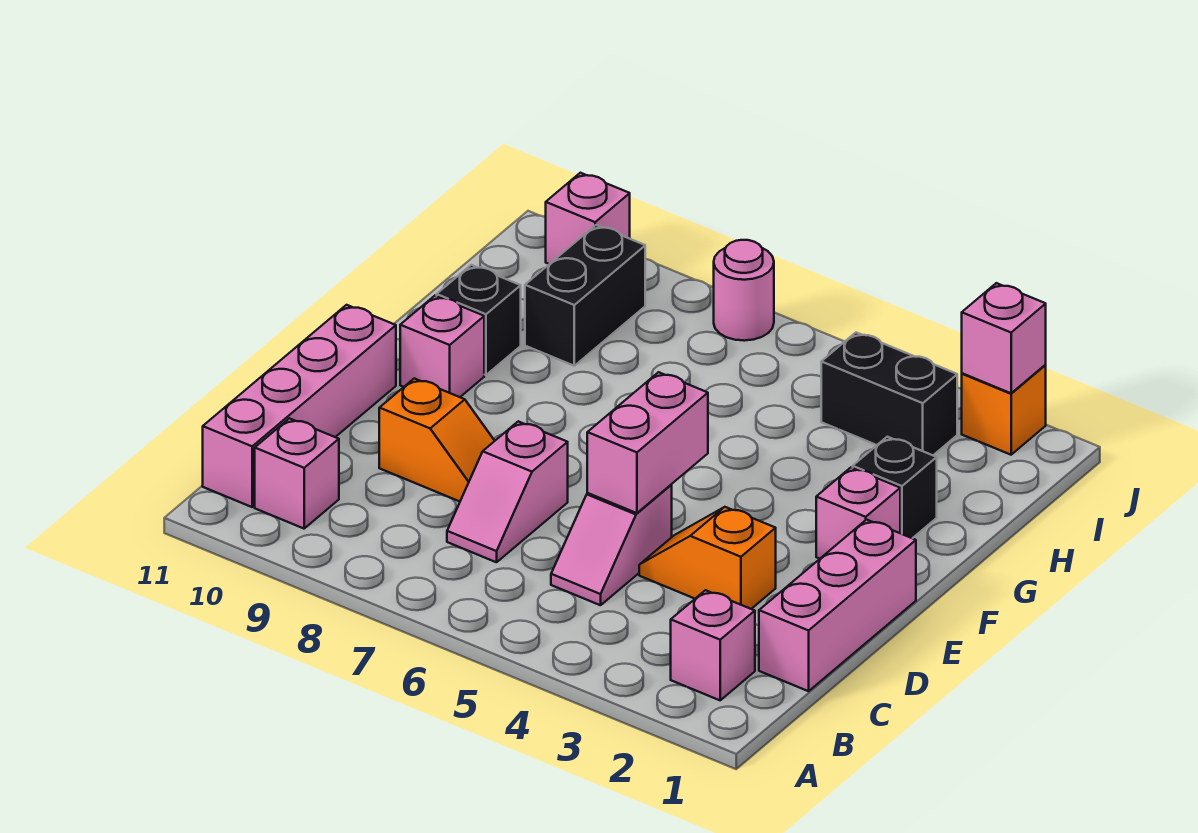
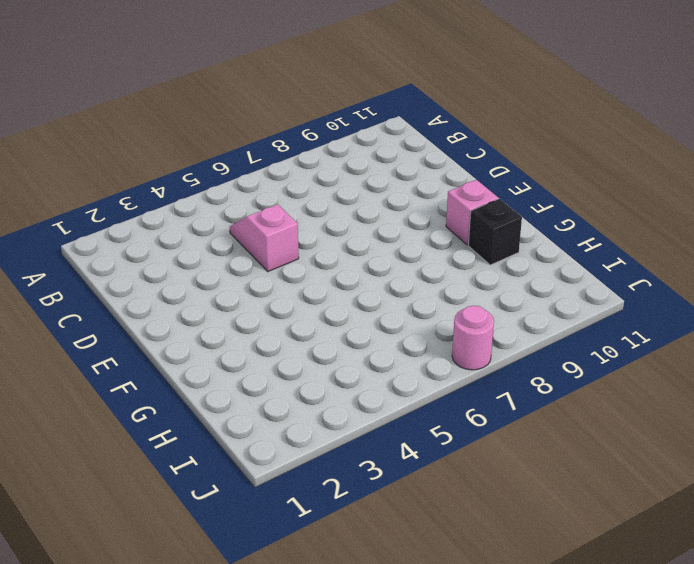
none -> pink brick B2 level 1
none -> pink brick B10 level 1
none -> pink brick B11:E11 level 1

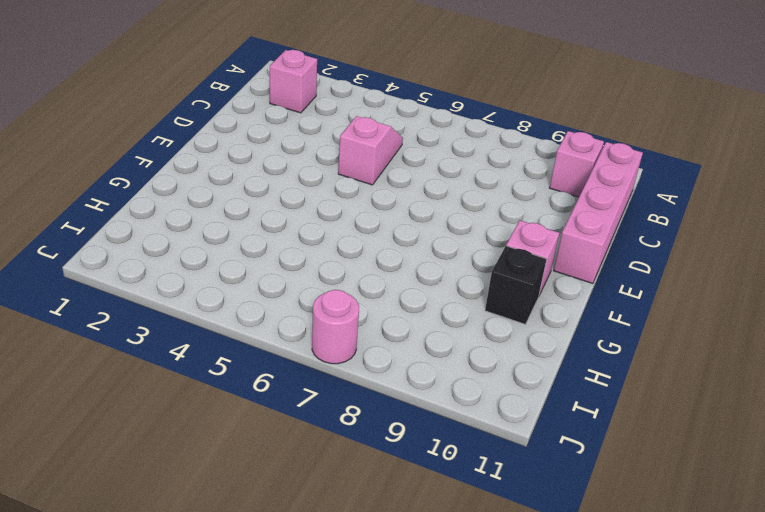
none -> pink brick C1:E1 level 1
none -> pink slope C7:D7 level 1 top D
none -> orange slope D3:D4 level 1 top 3

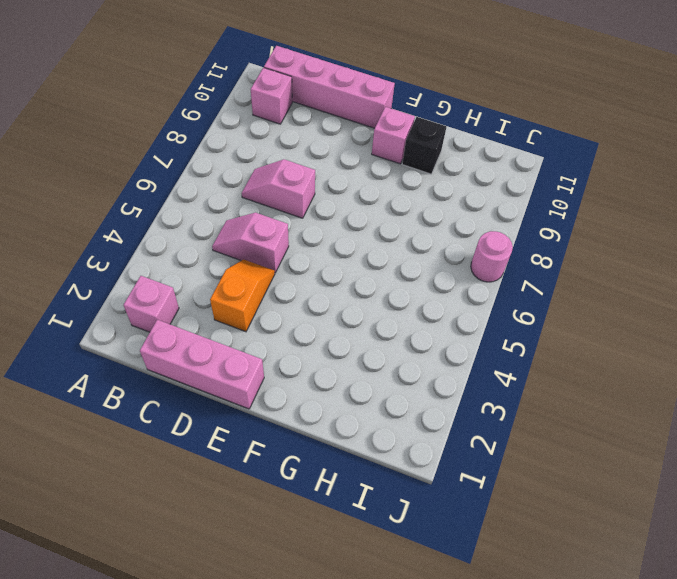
none -> orange slope D8:D9 level 1 top 9
none -> pink brick F2 level 1
none -> black brick G2 level 1

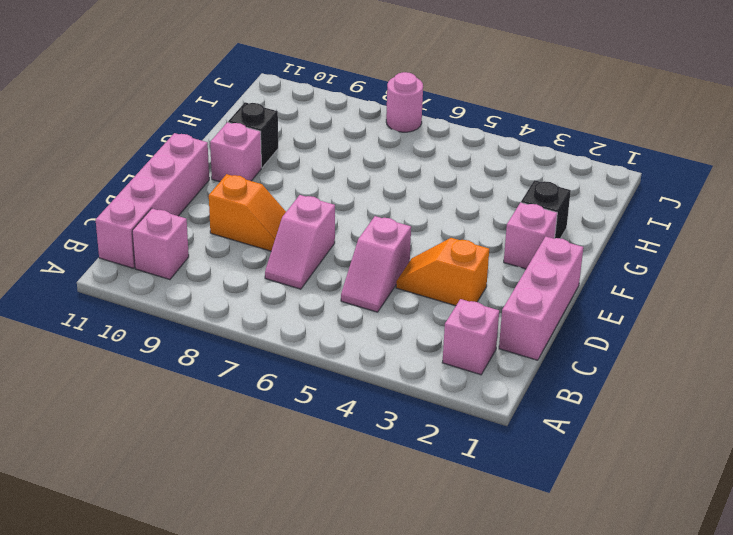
none -> black brick H9:I9 level 1
none -> black brick I3:I4 level 1
none -> orange brick J2 level 1

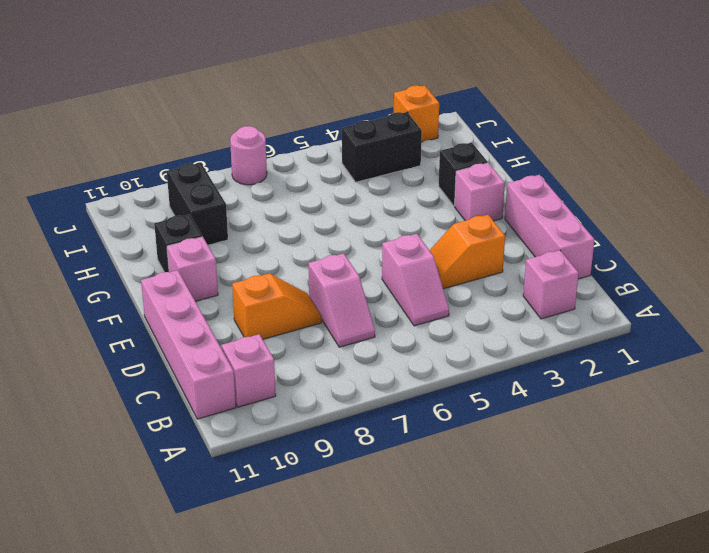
none -> pink brick J10 level 1
none -> pink brick D5:E5 level 2
none -> pink brick J2 level 2

